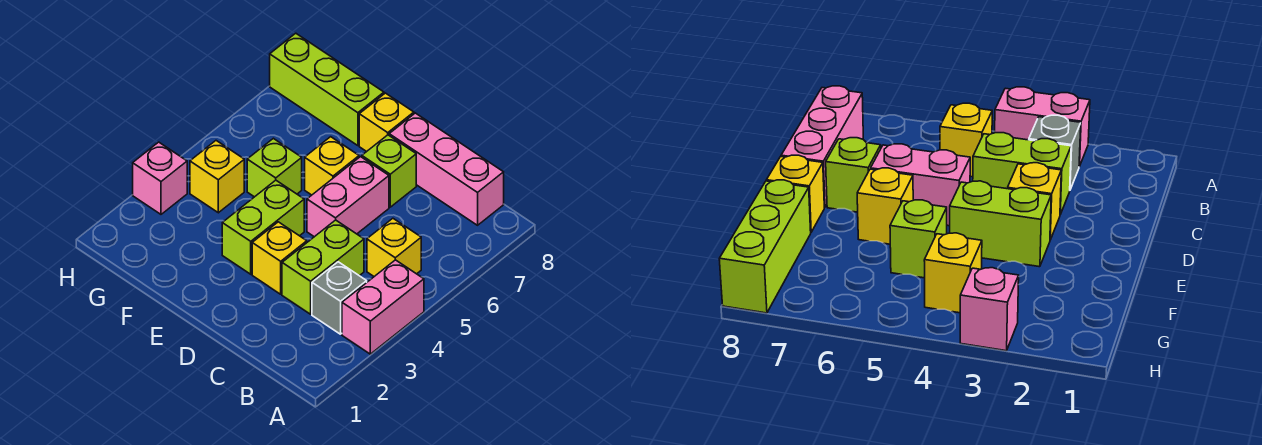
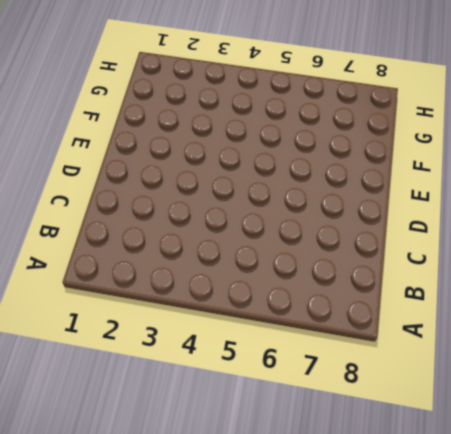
none -> pink brick A3:A4 level 1
none -> grey brick B3 level 1
none -> yellow brick B5 level 1

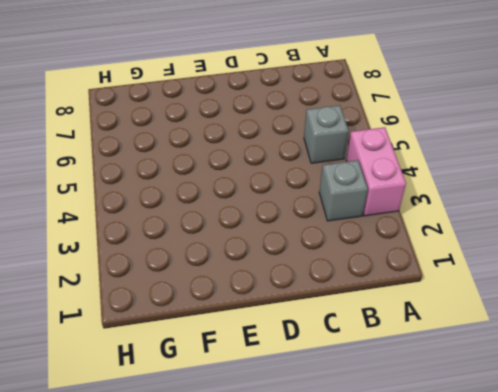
grey brick B5 level 1 -> yellow brick B5 level 1
none -> pink brick B8:D8 level 1
none -> lime brick C3:C4 level 1
none -> yellow brick D3 level 1

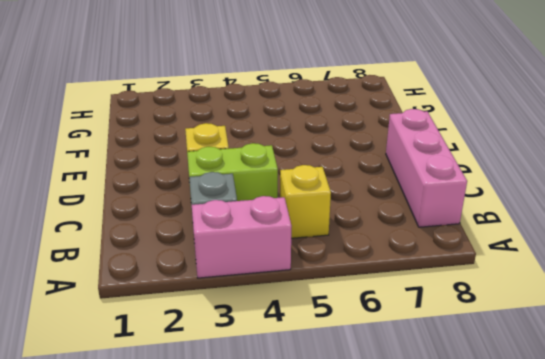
none -> pink brick D5:D6 level 1
none -> lime brick D7 level 1
none -> lime brick E3:E4 level 1

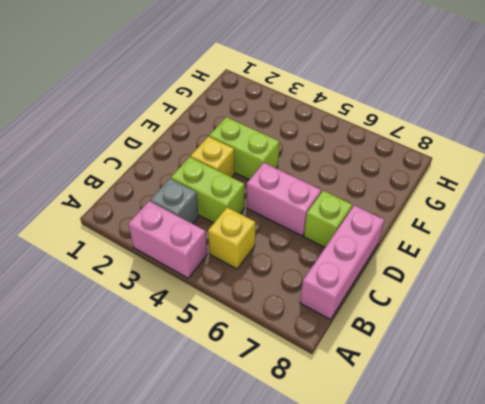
none -> yellow brick E6 level 1
none -> yellow brick E8 level 1
none -> lime brick F5 level 1

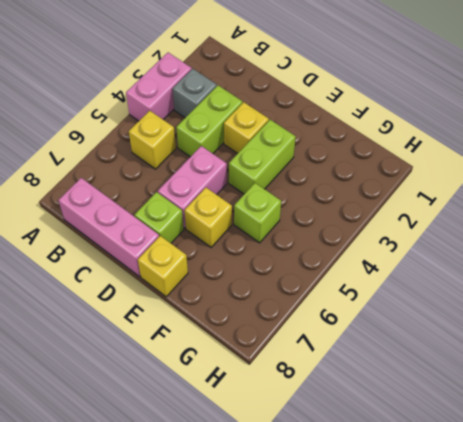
none -> lime brick F8:H8 level 1
none -> yellow brick G4 level 1
none -> pink brick H3 level 1

